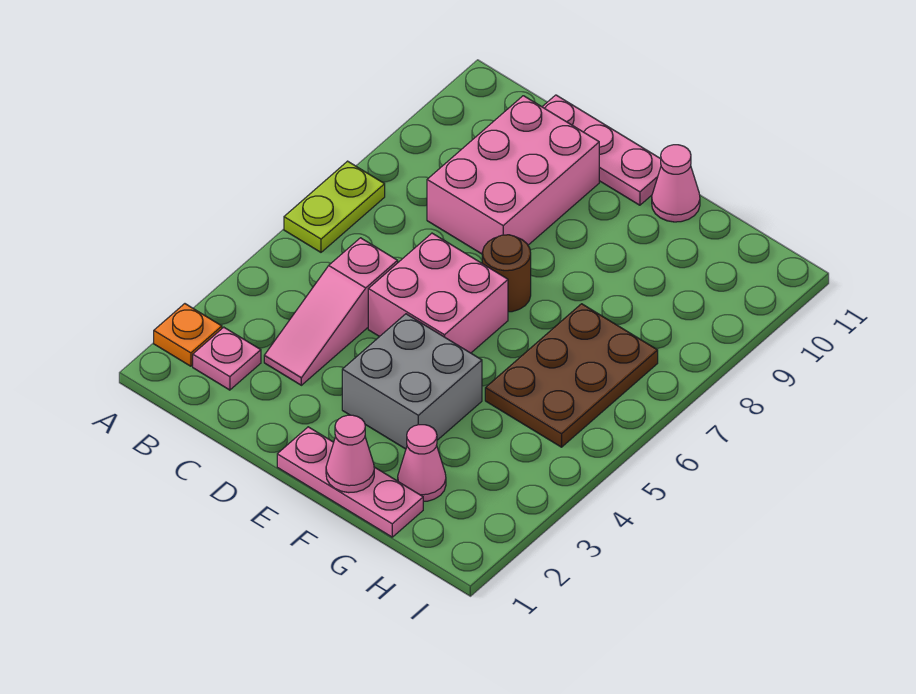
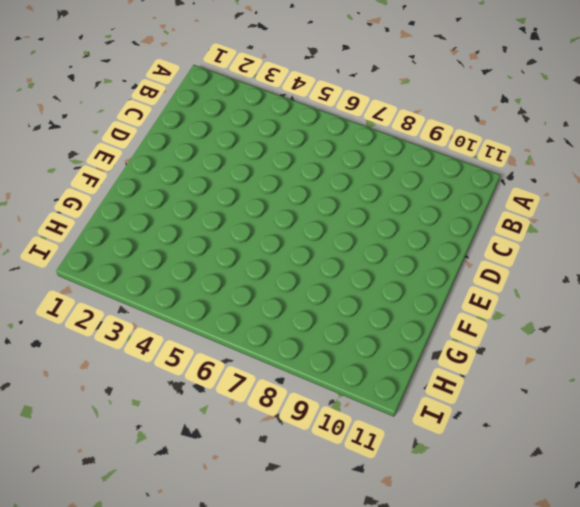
none -> orange plate A2 level 1
none -> lime plate A6:A7 level 1
none -> pink plate B2 level 1

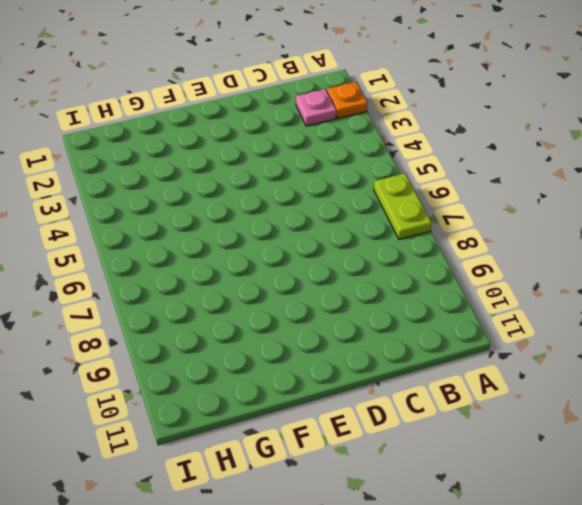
none -> pink slope C3:C5 level 1 top 5
none -> pink brick C8:D10 level 1
none -> pink plate C11:E11 level 1

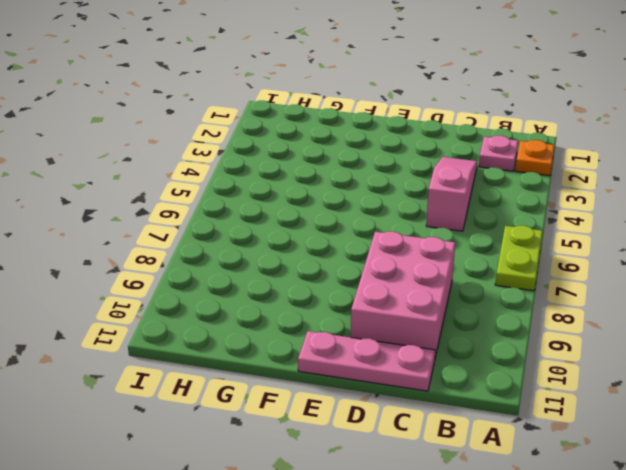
none -> pink brick D5:E6 level 1
none -> pink plate E1:G1 level 1
none -> grey brick E3:F4 level 1

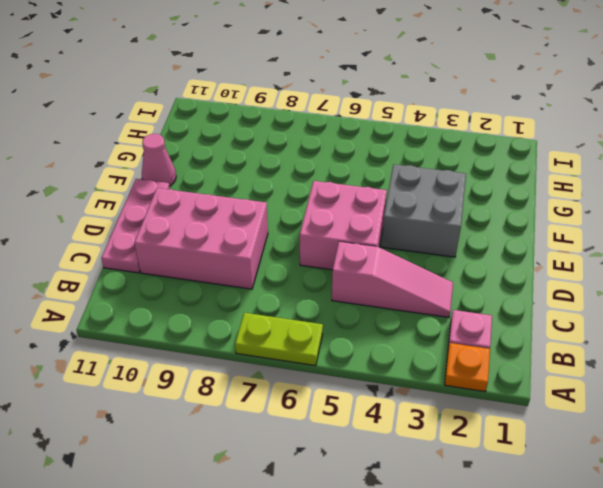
none -> pink plate E1:G1 level 1
none -> brown round brick E7 level 1
none -> pink cone G2 level 1

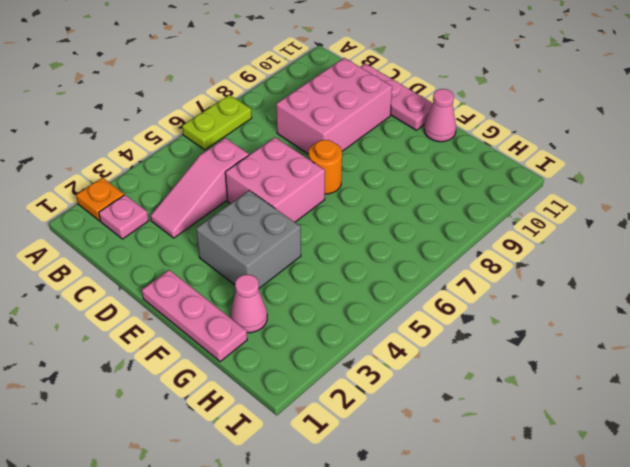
orange round brick E7 level 1 -> brown round brick E7 level 1
none -> brown plate G5:H7 level 1
none -> pink cone F1 level 2

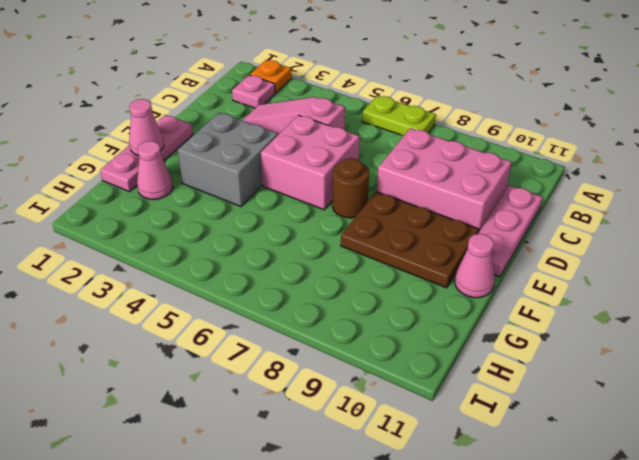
brown plate E8:F10 level 1 -> brown plate G5:H7 level 1

